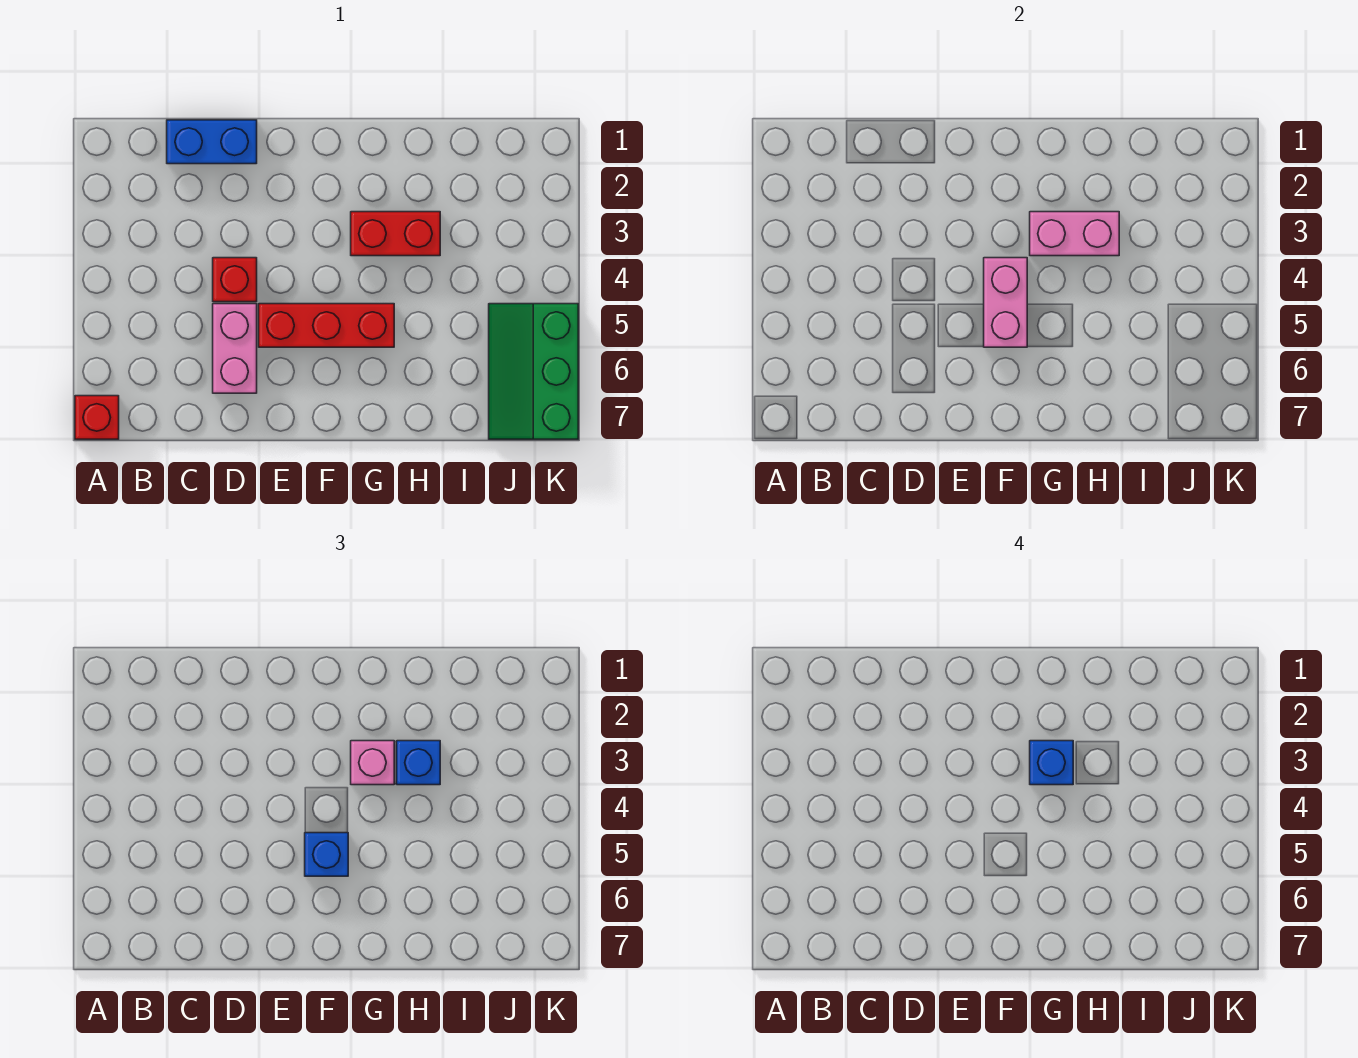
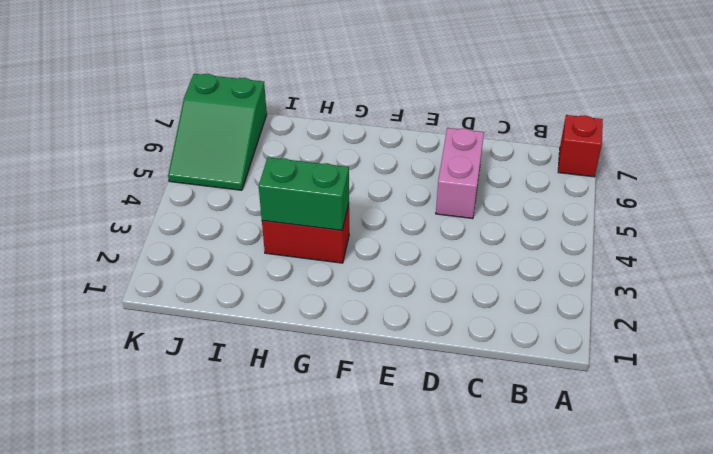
green brick G3:H3 level 2 -> pink brick G3:H3 level 2
green slope J5:K7 level 1 top 7 -> green slope J5:K7 level 1 top K
none -> blue brick C1:D1 level 1
none -> red brick D4 level 1
none -> red brick E5:G5 level 1

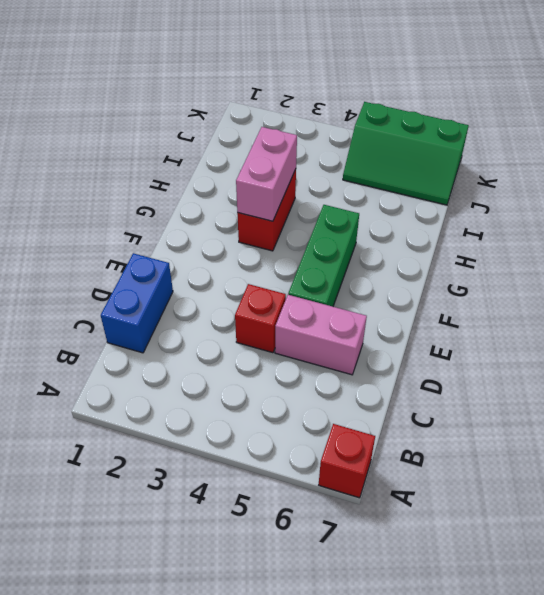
green brick E5:G5 level 1 -> red brick E5:G5 level 1
none -> pink brick F4:F5 level 2
none -> blue brick F5 level 3
none -> pink brick G3 level 3

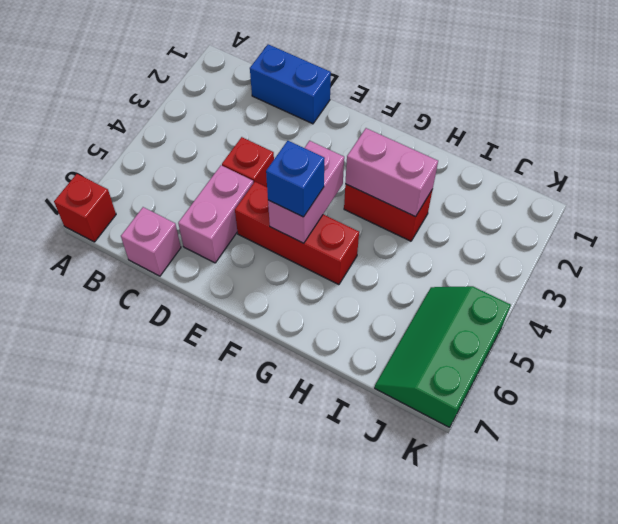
pink brick C7 level 1 -> pink brick G3 level 3
none -> blue brick H3 level 3
none -> blue brick G3 level 4

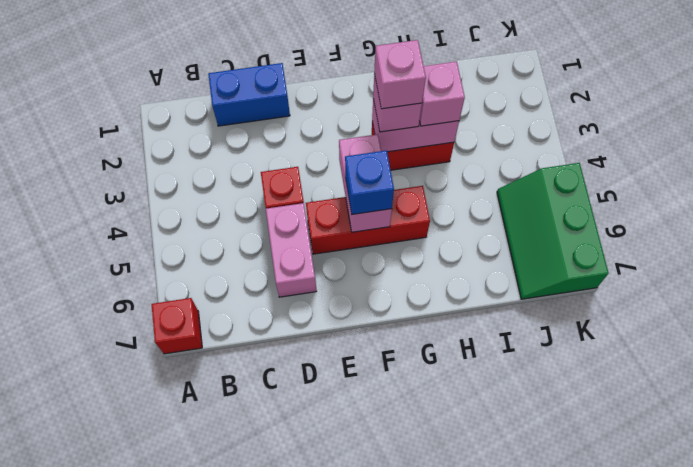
pink brick G3 level 4 -> blue brick G3 level 4
pink brick H3 level 3 -> blue brick H3 level 3

